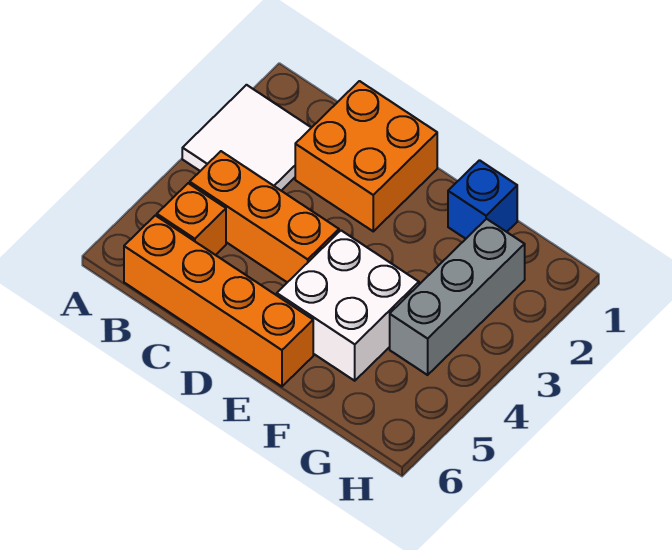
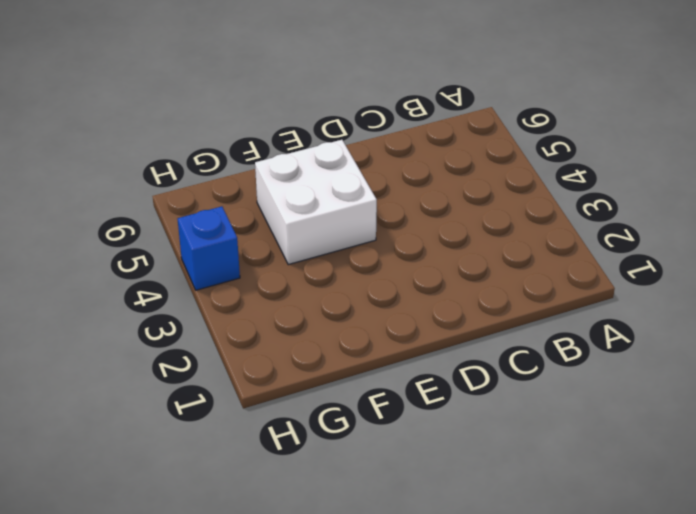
blue brick H4 level 1 -> blue brick F1 level 1
none -> white tile A2:B3 level 1
none -> orange brick B4:D4 level 1

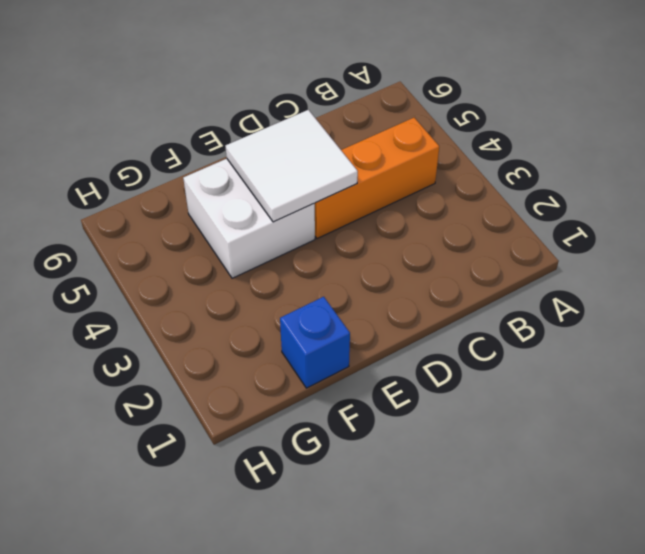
white tile D4:E5 level 2 -> white tile A2:B3 level 1
none -> orange brick B5 level 1
none -> orange brick B6:E6 level 1

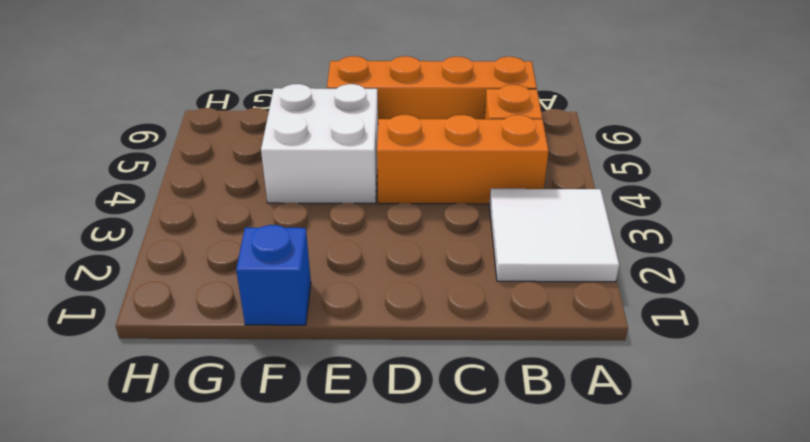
none -> orange brick C1:D2 level 1
none -> grey brick G2:G4 level 1

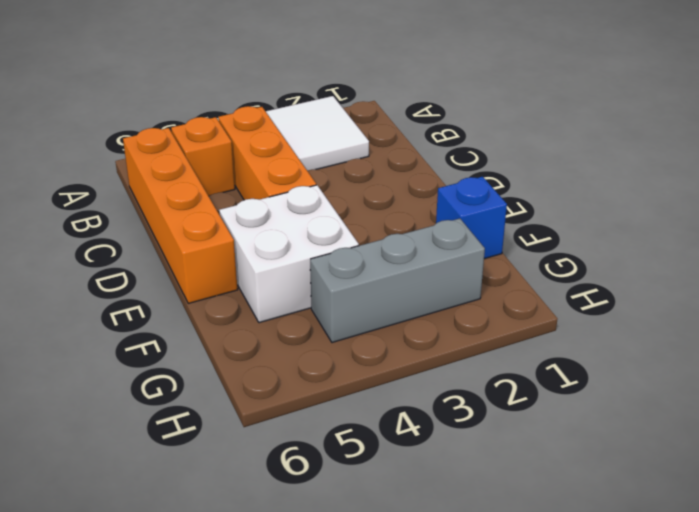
none -> orange brick C1:D2 level 1

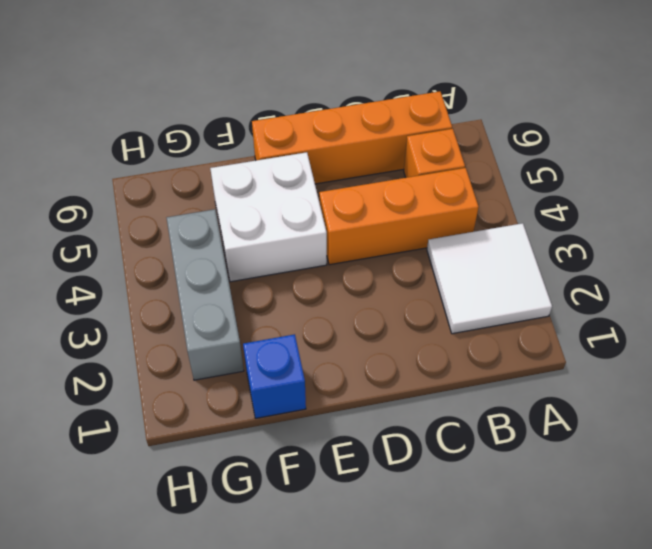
none -> orange brick C1:D2 level 1

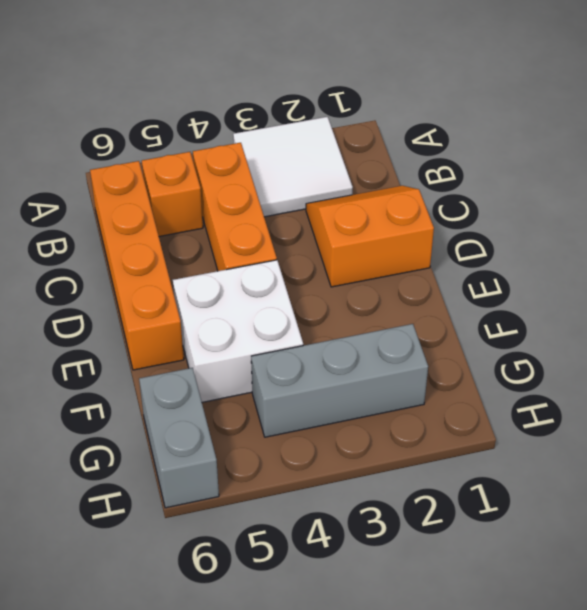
orange slope C1:D2 level 1 top D -> orange brick C1:D2 level 1
grey brick G6:H6 level 1 -> none
none -> blue brick F1 level 1

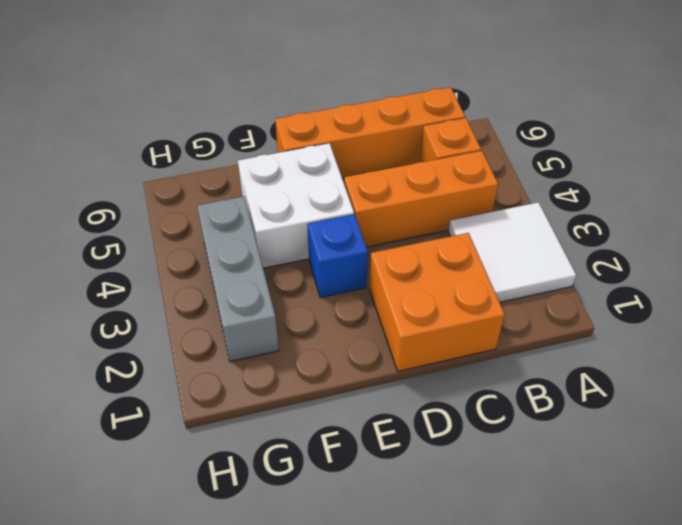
blue brick E3 level 1 -> blue brick F1 level 1

